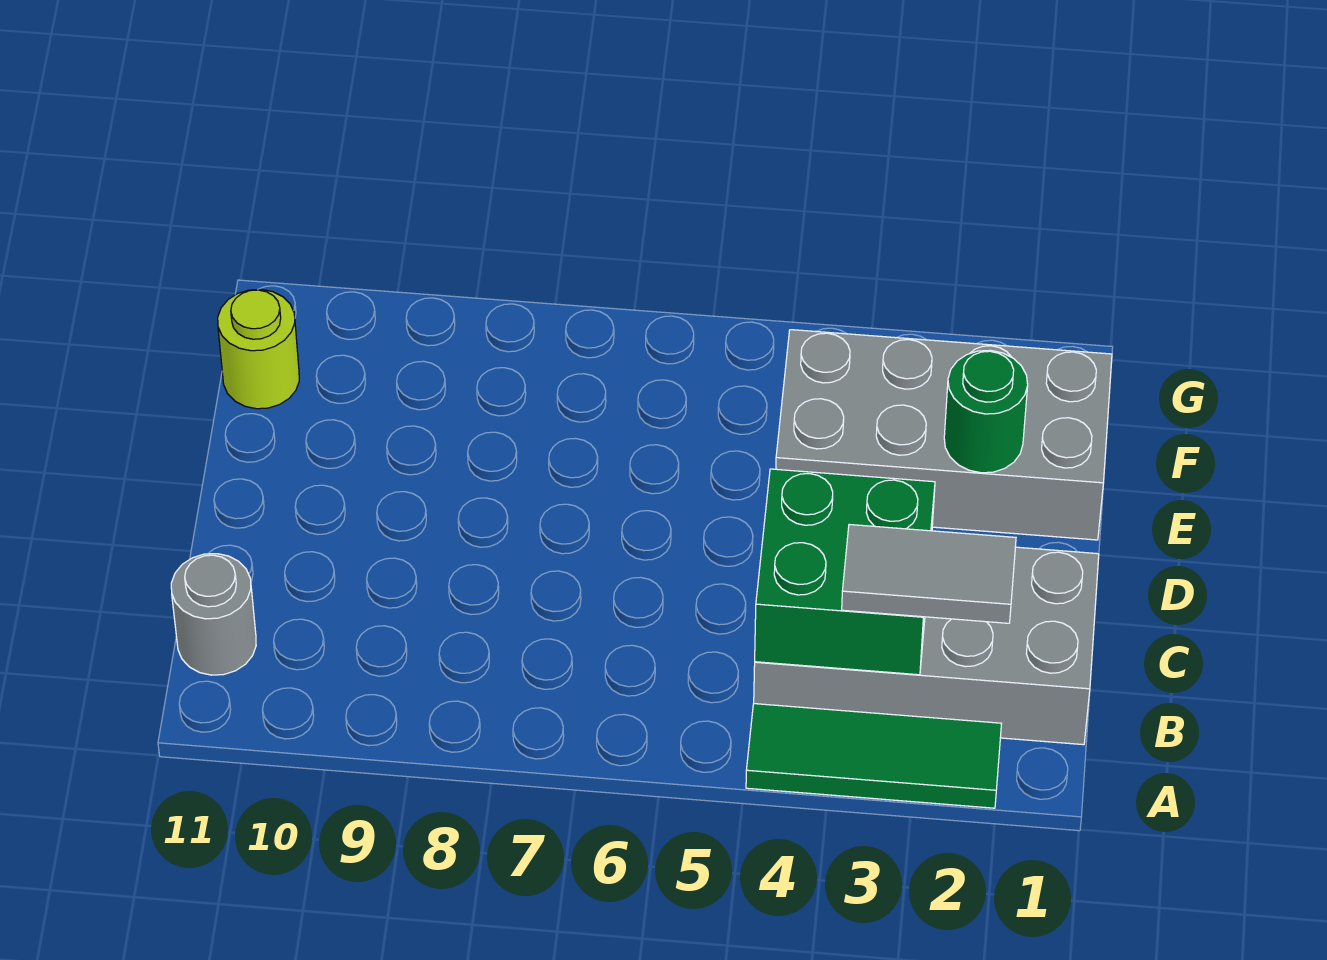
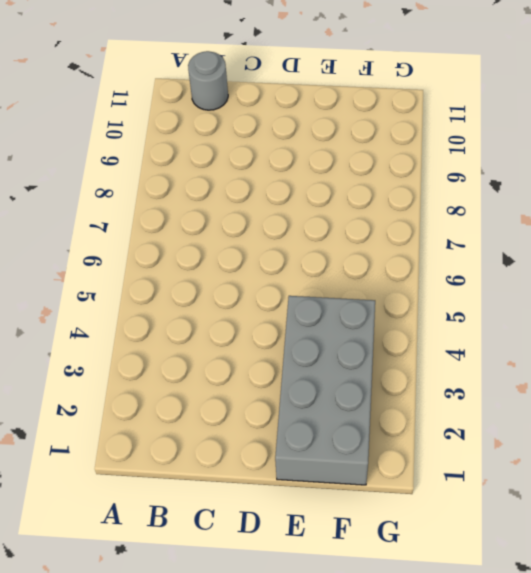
none -> green tile A2:A4 level 1
none -> grey brick B1:C4 level 1

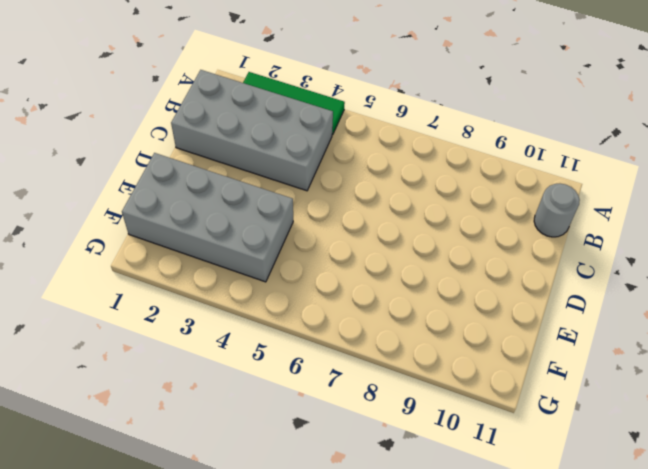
none -> lime round brick F11 level 1
none -> green brick B3:C4 level 2

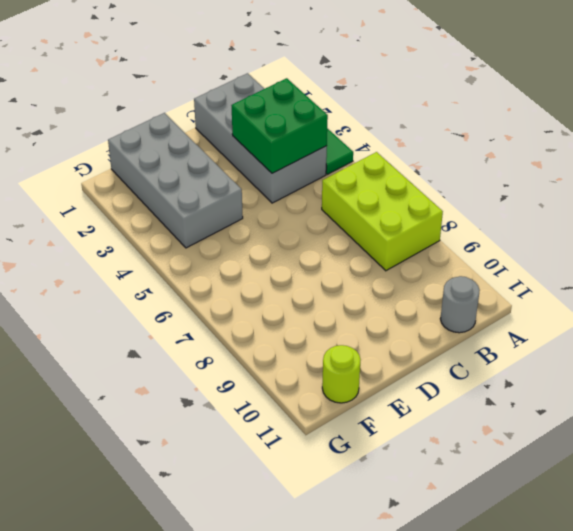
lime brick A6:B8 level 1 -> none
none -> green round brick E2 level 2
none -> grey tile B2:B3 level 3

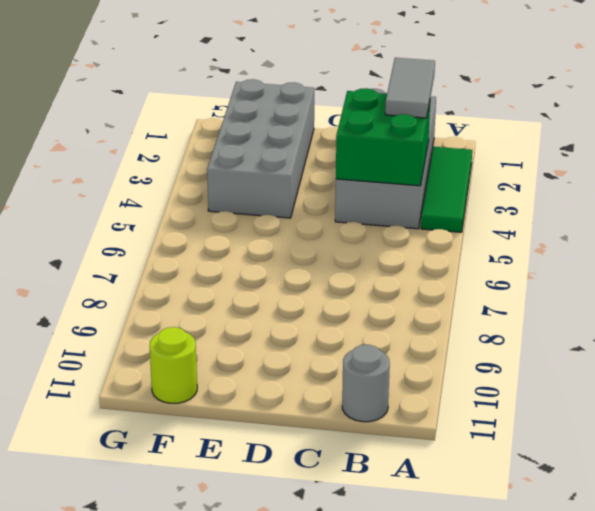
none -> green round brick E2 level 2

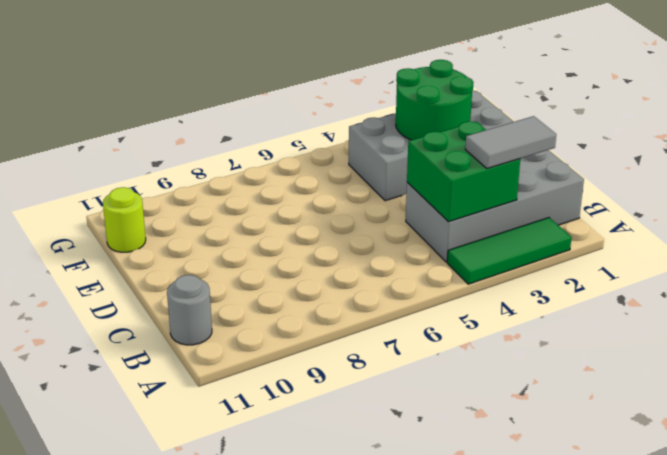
green round brick E2:F3 level 2 -> green round brick E2 level 2

